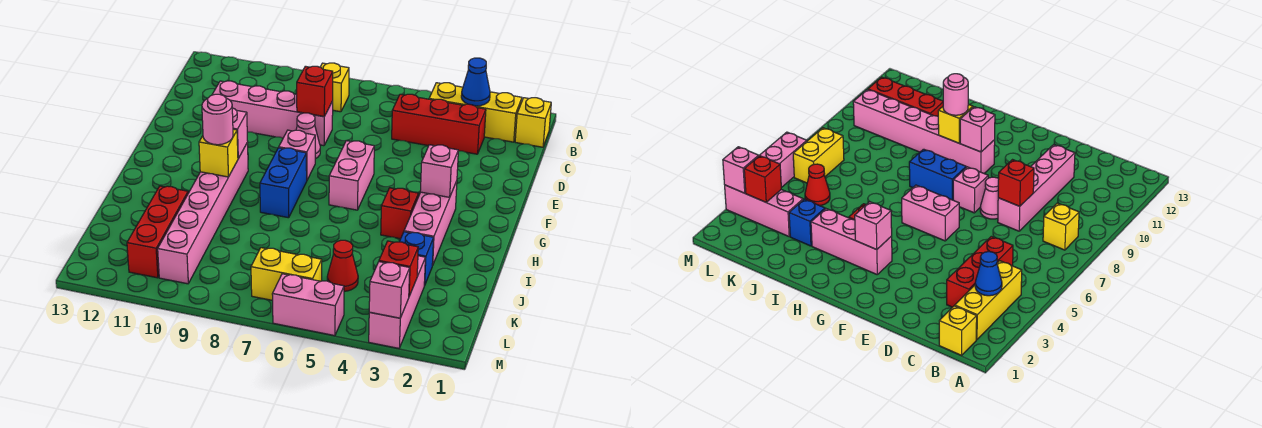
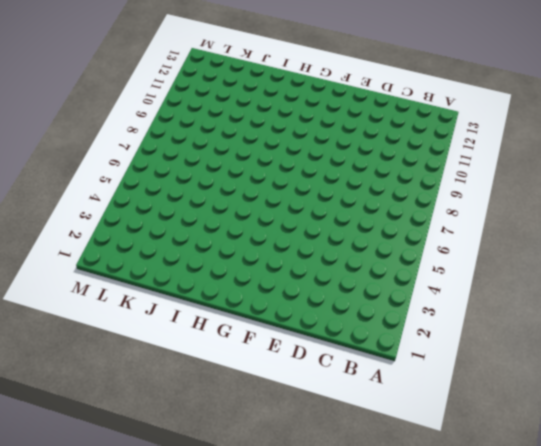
none -> yellow brick B1 level 1
none -> yellow brick B2:B4 level 1
none -> yellow brick B8 level 1

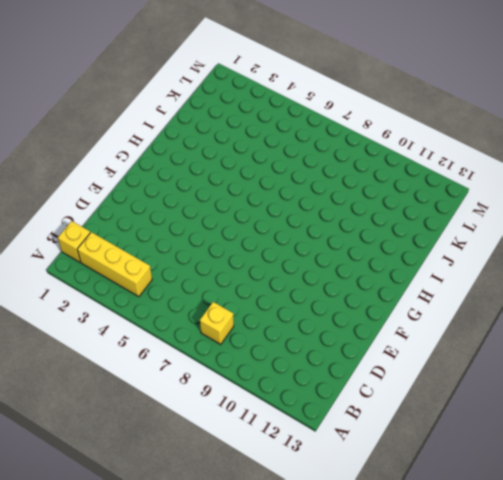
none -> red brick C3:C5 level 1
none -> pink brick D8:D11 level 1
none -> pink cone E8 level 1

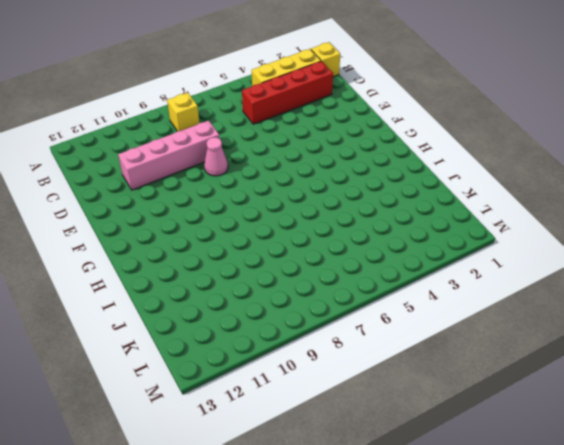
red brick C2:C5 level 1 -> red brick C3:C5 level 1
none -> pink brick F6:G6 level 1
none -> pink brick F8 level 1
none -> pink brick G3:I3 level 1

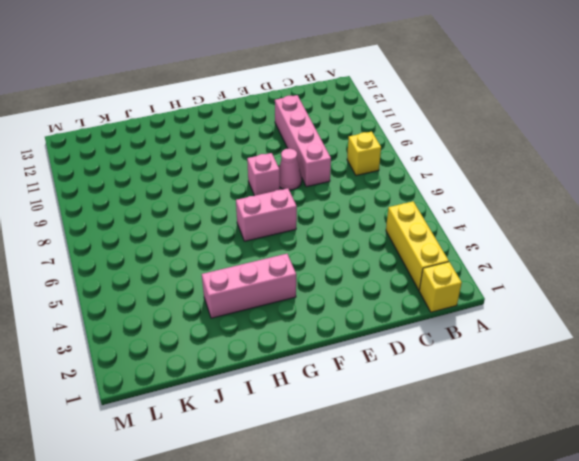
none -> red brick C3:C5 level 1
none -> blue brick G8:H8 level 1
none -> pink brick G10:L10 level 1

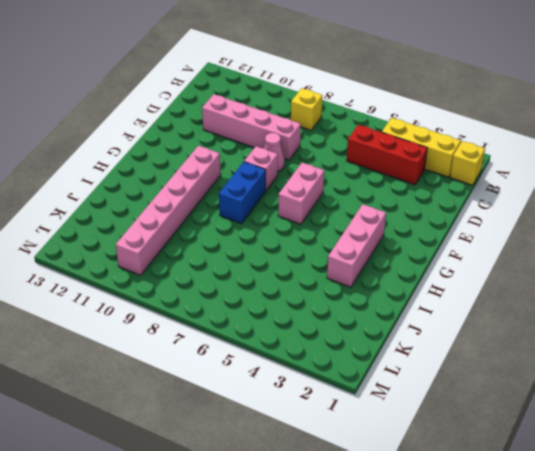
none -> red brick H4 level 1
none -> blue brick J3 level 1
none -> red brick J11:L11 level 1

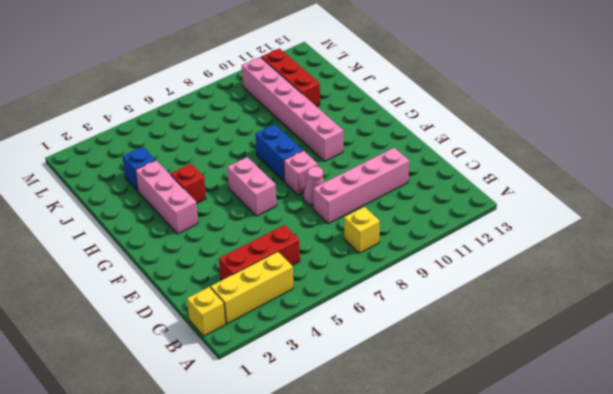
none -> pink brick K3:M3 level 1
none -> red cone K5 level 1
none -> yellow brick L6:L7 level 1

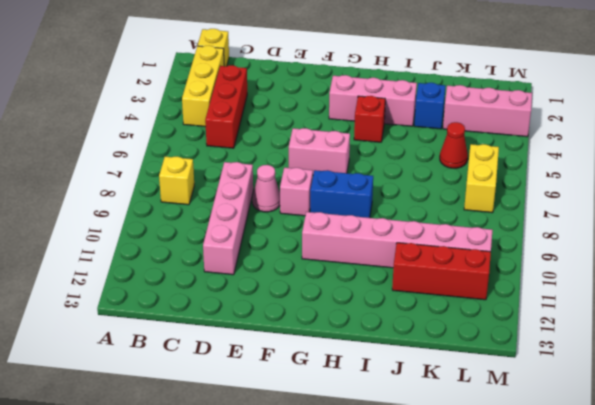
none -> pink brick M5:M6 level 1
none -> blue cone B3 level 2
none -> red brick D8 level 2

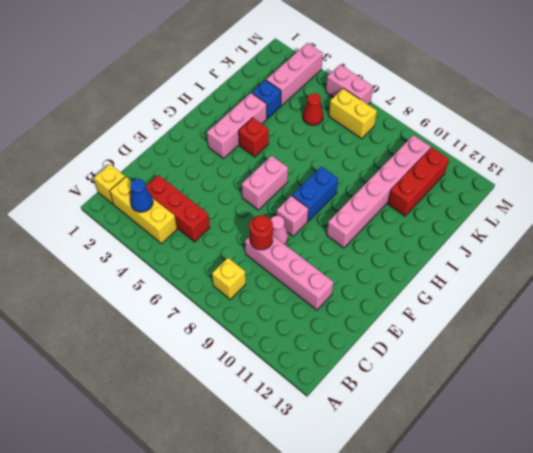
red round brick D8 level 2 -> red brick D8 level 2
none -> pink brick G3 level 2
none -> pink brick G10 level 2
none -> yellow brick H10 level 2

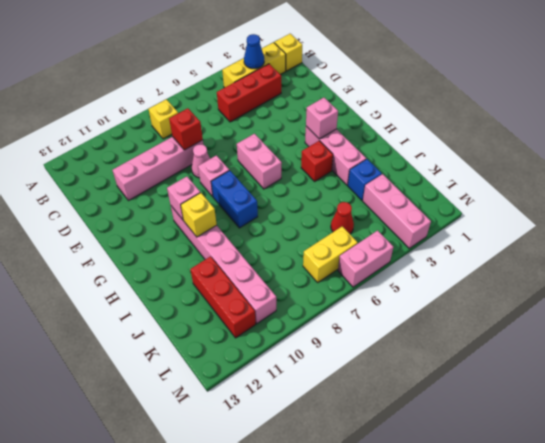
none -> red brick L3 level 2
none -> pink brick M3 level 2
none -> pink round brick H10 level 3

